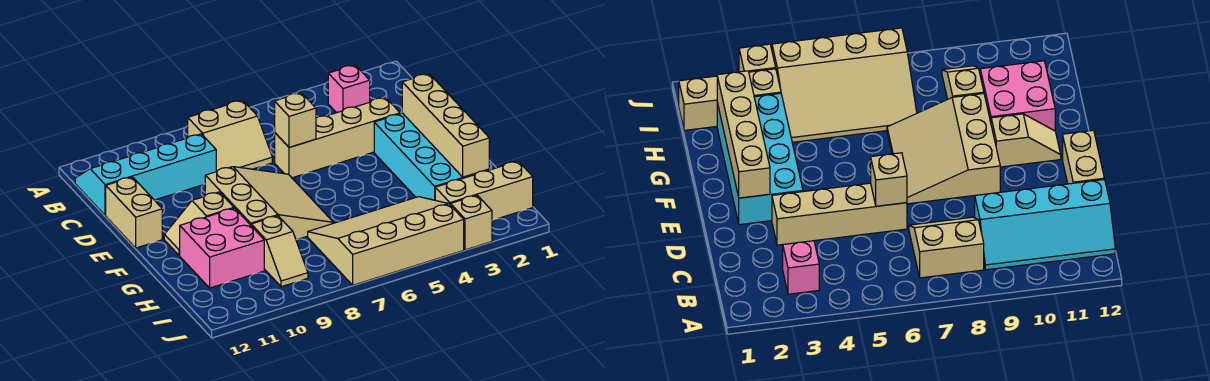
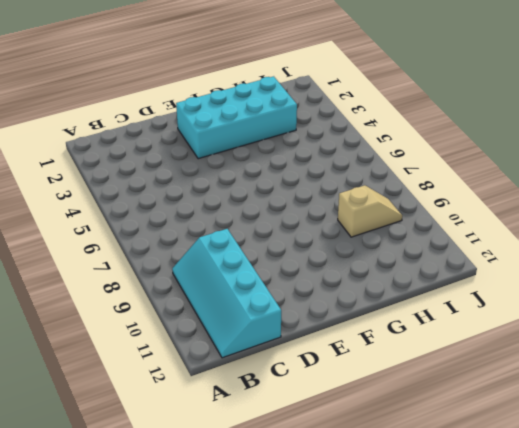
none -> pink brick B3 level 1
none -> tan slope B7:C8 level 1 top B
none -> tan brick D3:D6 level 1

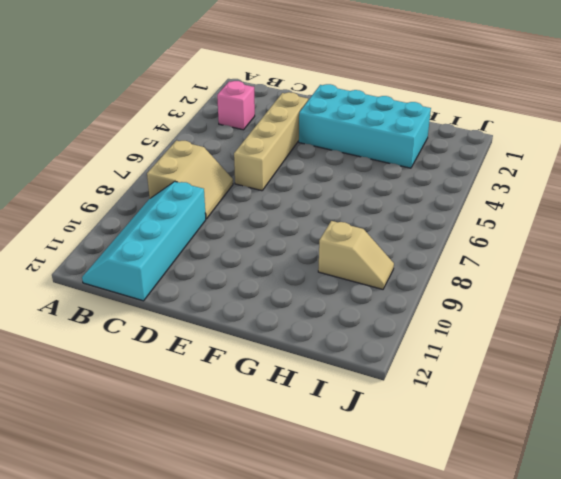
none -> tan brick D12:E12 level 1
none -> tan slope E7:G9 level 1 top 9
none -> tan slope F10:F11 level 1 top 10

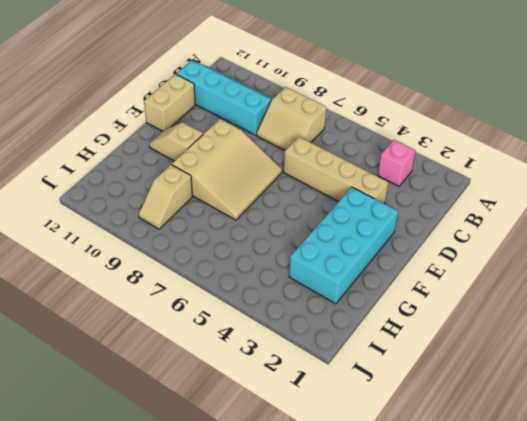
none -> pink brick G10:H11 level 1
none -> tan slope H4:J7 level 1 top J
none -> tan brick I1:I3 level 1

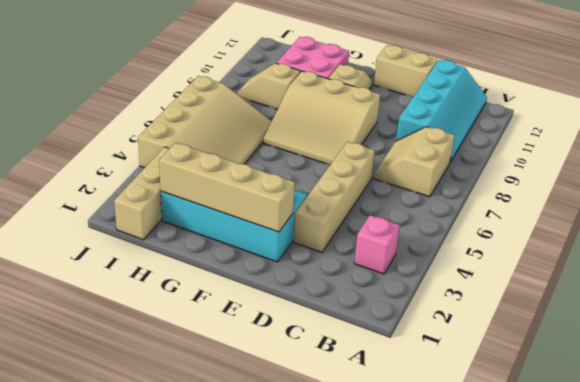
none -> tan brick J3 level 1
none -> tan brick D6 level 2

